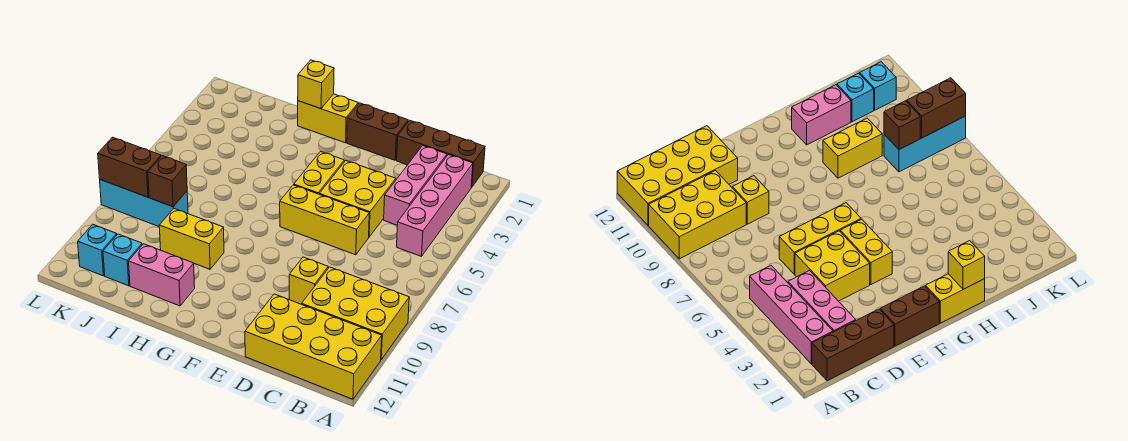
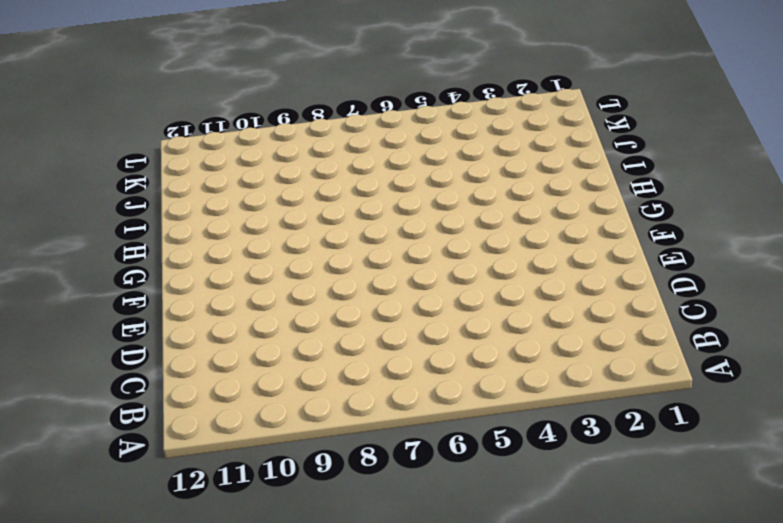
none -> yellow brick A9:C10 level 1
none -> yellow brick A11:D12 level 1
none -> brown brick B1:D1 level 1

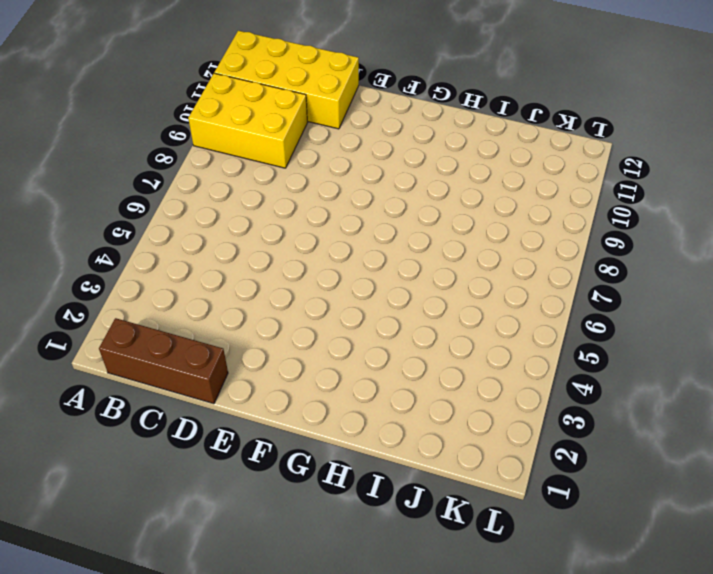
none -> pink brick B2:B5 level 1
none -> pink brick C2:C4 level 1
none -> yellow brick D4:E5 level 1

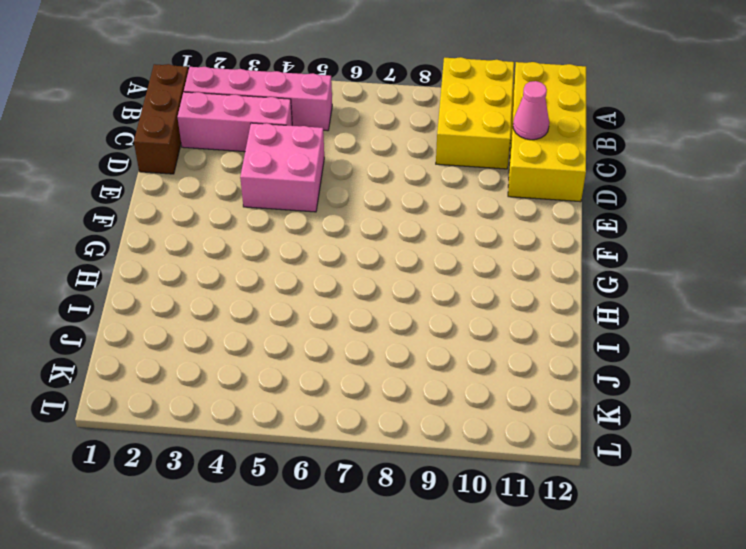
pink cone C11 level 2 -> none
pink brick D4:E5 level 1 -> yellow brick D4:E5 level 1
none -> yellow brick D6:F6 level 1
none -> yellow brick D9 level 1
none -> brown brick E1:F1 level 1

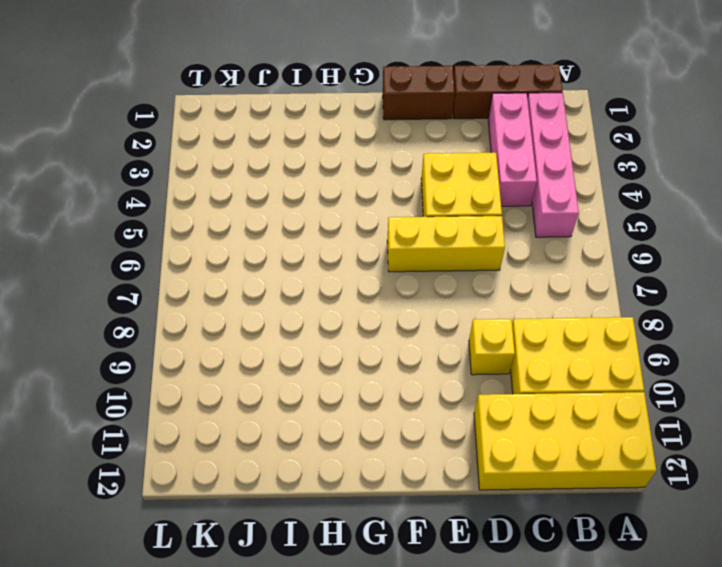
none -> yellow brick F4:F5 level 1
none -> yellow brick G1:H1 level 1
none -> yellow brick H9:I9 level 1

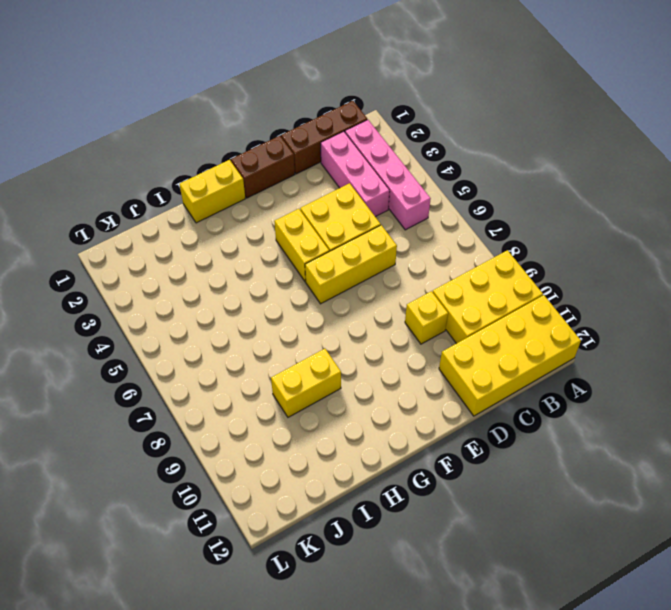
none -> pink brick H11:I11 level 1
none -> cyan brick J8:L8 level 1
none -> cyan brick J11 level 1

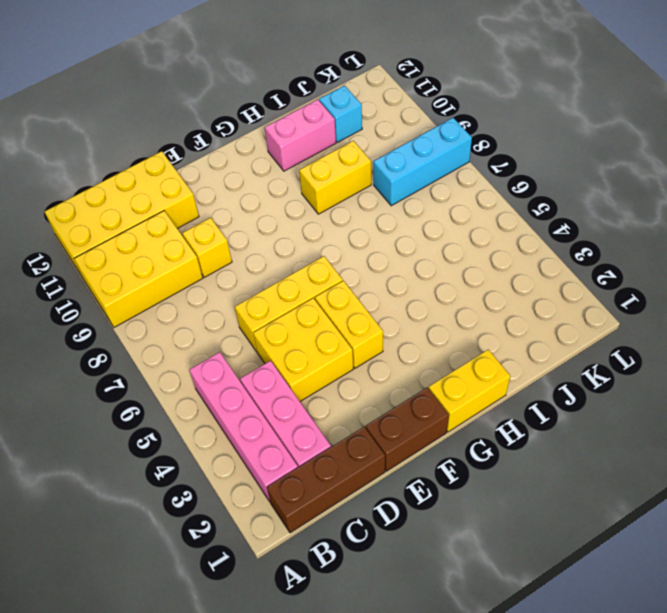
none -> cyan brick K11 level 1
none -> yellow brick H1 level 2
none -> brown brick J8 level 2

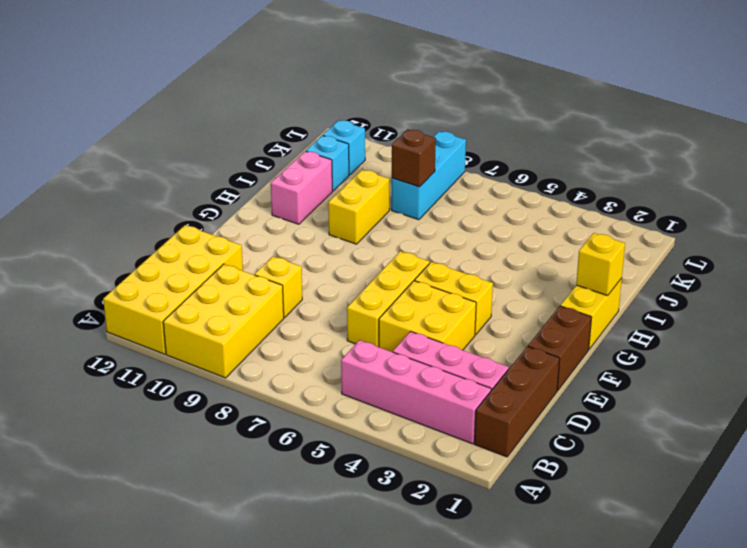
none -> brown brick K8:L8 level 2

